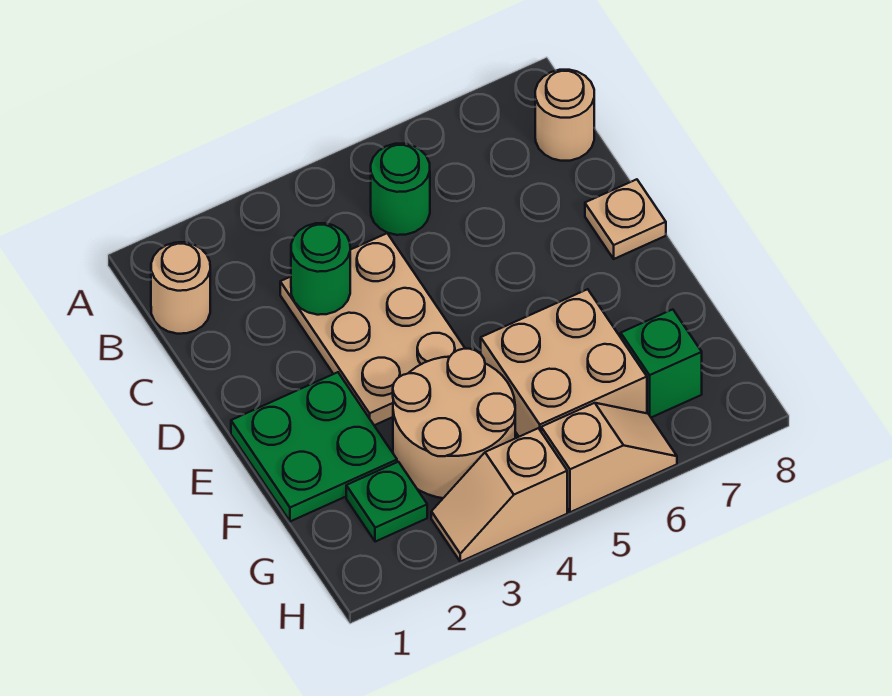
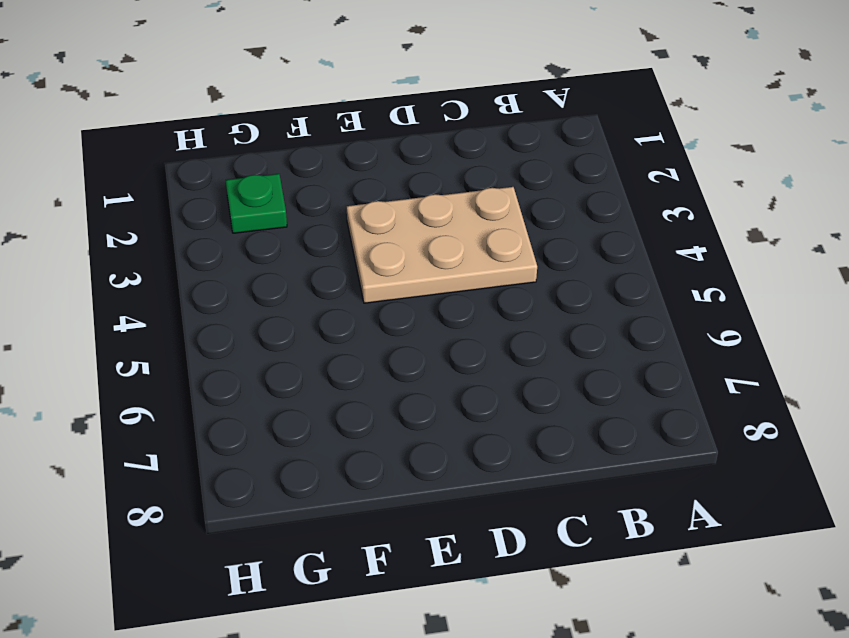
none -> tan round brick B1 level 1
none -> green round brick B5 level 1
none -> tan round brick B8 level 1

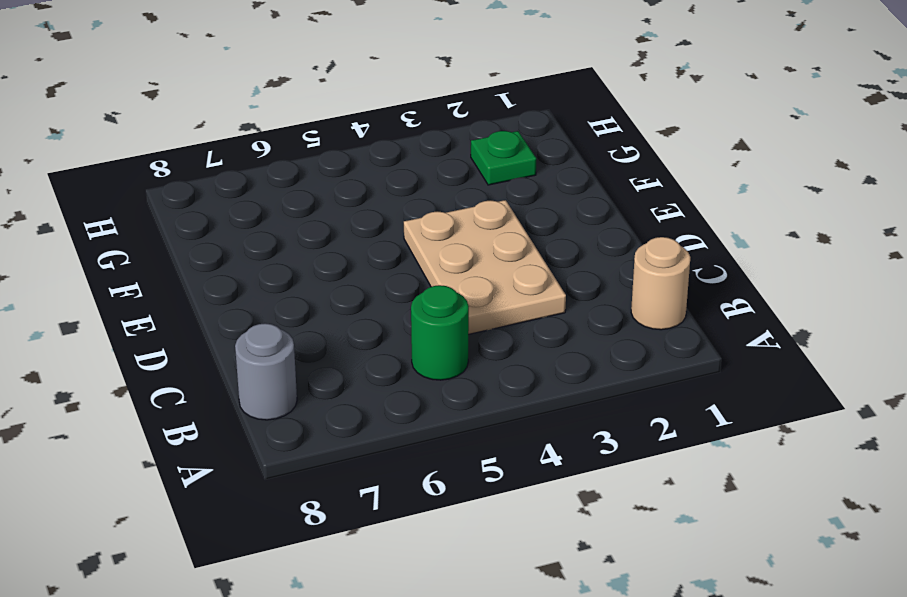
grey round brick B8 level 1 -> tan round brick B8 level 1
none -> tan plate D8 level 1
none -> green plate E1:F2 level 1
none -> tan round brick F3:G4 level 1

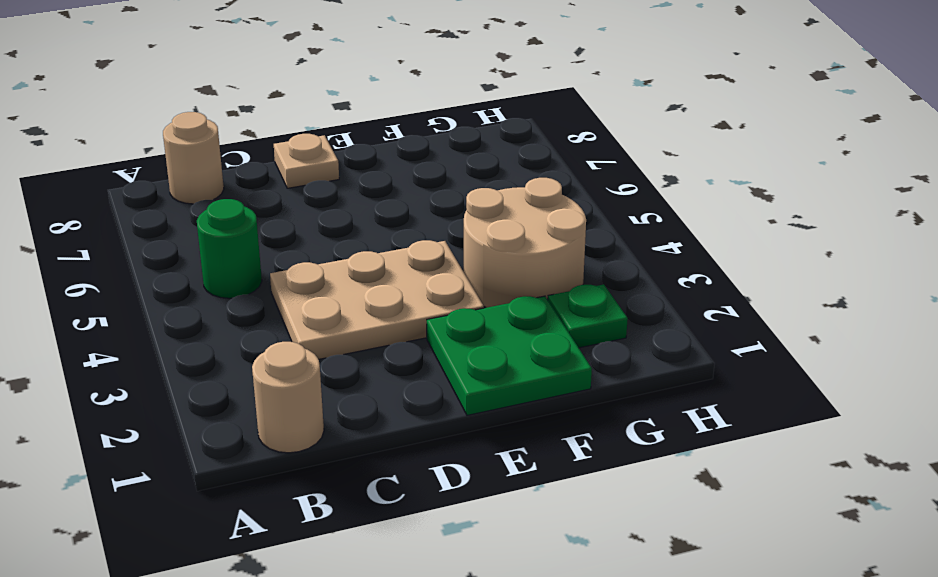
none -> tan brick F5:G6 level 1
none -> green brick G7 level 1
none -> tan slope H3:H4 level 1 top 4

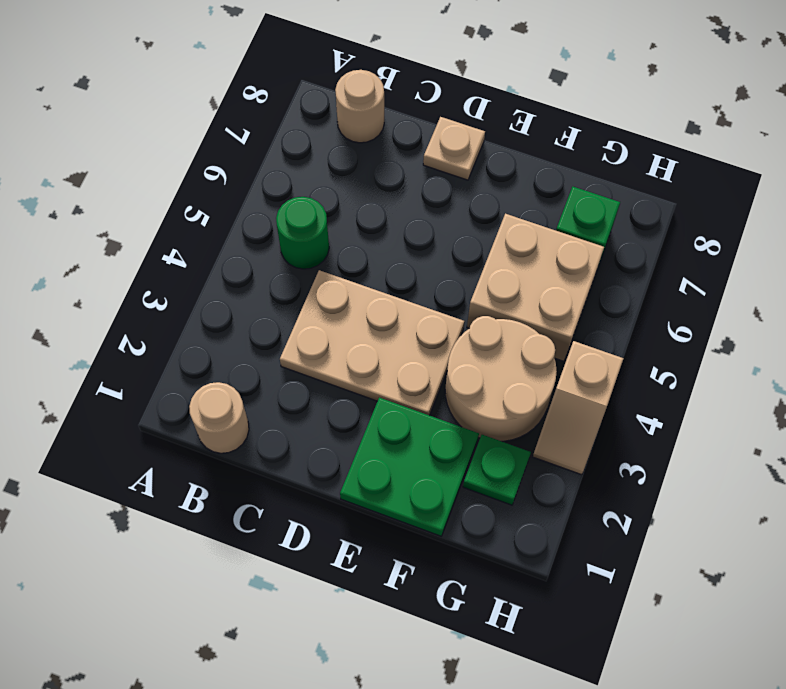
none -> tan slope H5:H6 level 1 top 5
none -> green round brick C3 level 2

